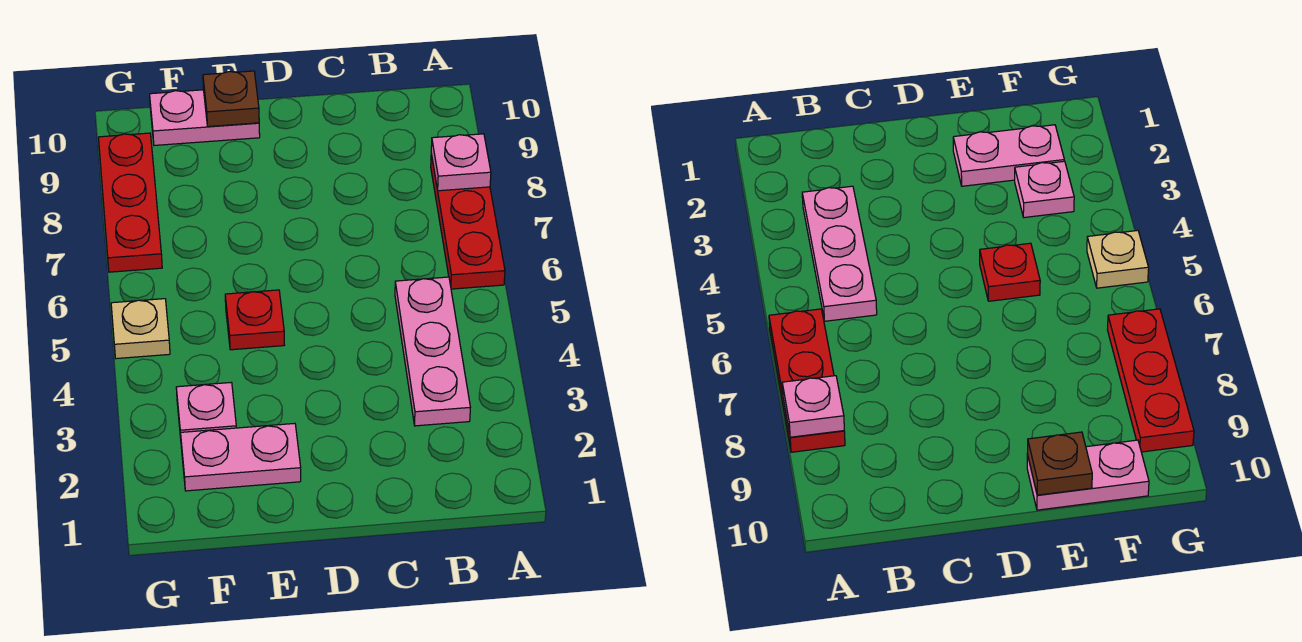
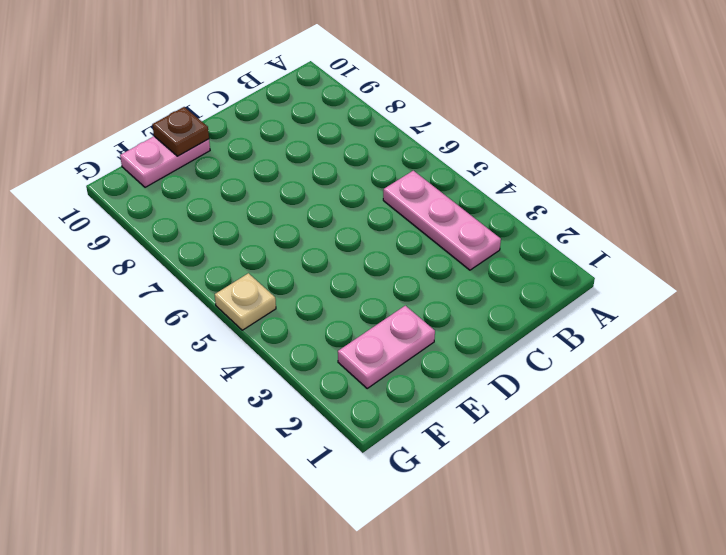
none -> red plate A6:A8 level 1
none -> red plate E5 level 1

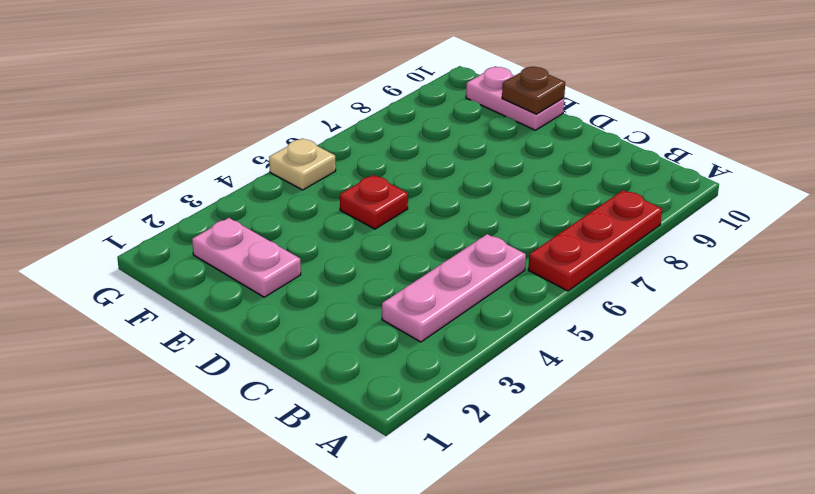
none -> pink plate F3 level 1
none -> red plate G7:G9 level 1

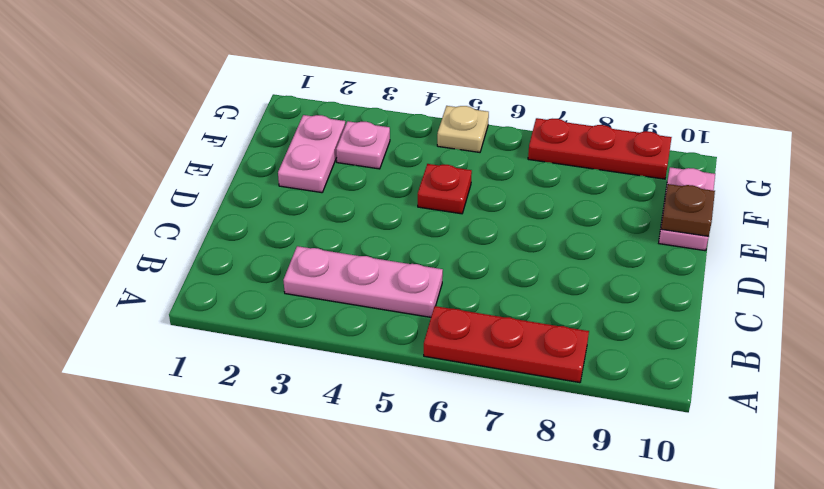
none -> pink plate A8 level 2

